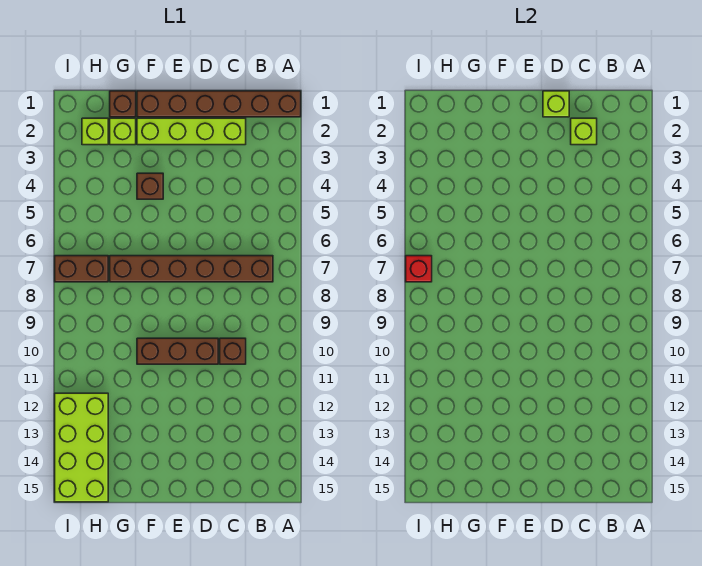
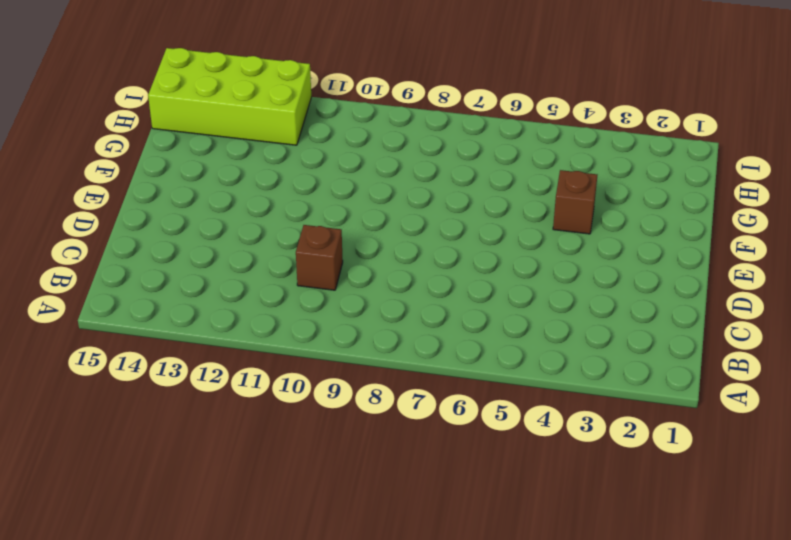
none -> brown brick A1:F1 level 1
none -> brown brick B7:G7 level 1
none -> lime brick C2:F2 level 1

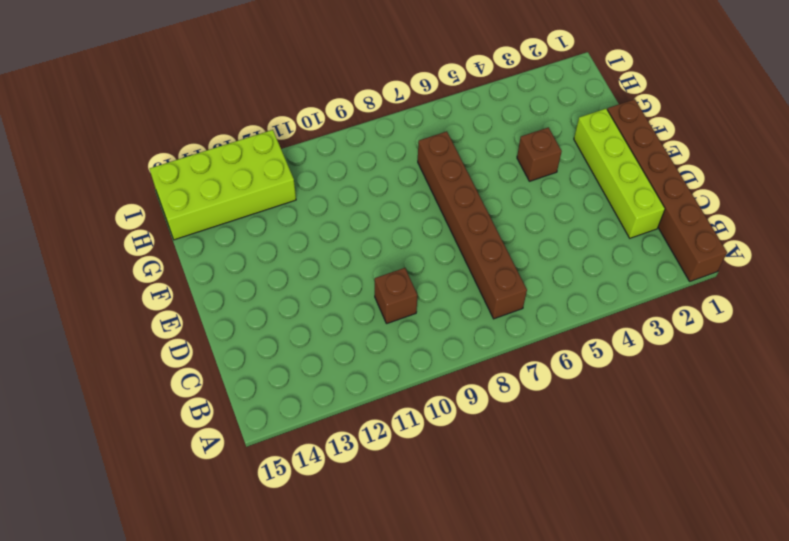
none -> brown brick D10:F10 level 1
none -> brown brick G1 level 1
none -> lime brick G2 level 1

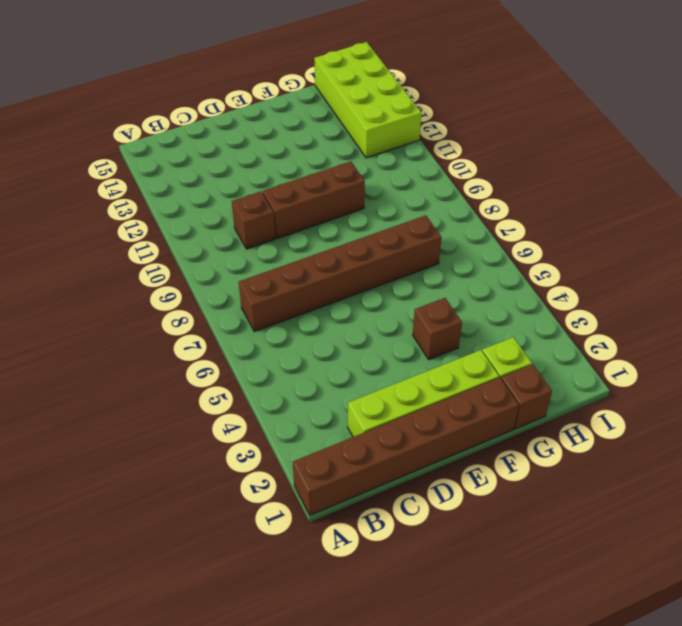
none -> lime brick H2 level 1
none -> brown brick H7:I7 level 1
none -> lime brick C2 level 2

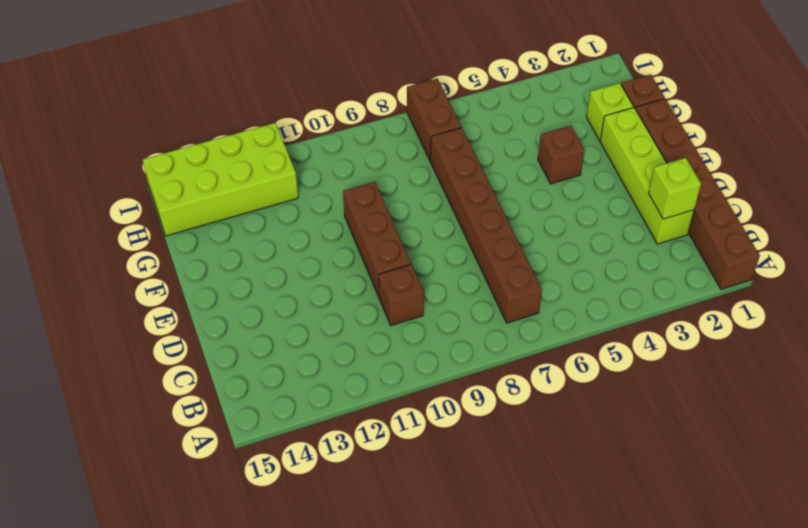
none -> lime brick H2 level 1
none -> lime brick D1 level 2
none -> red brick I7 level 2

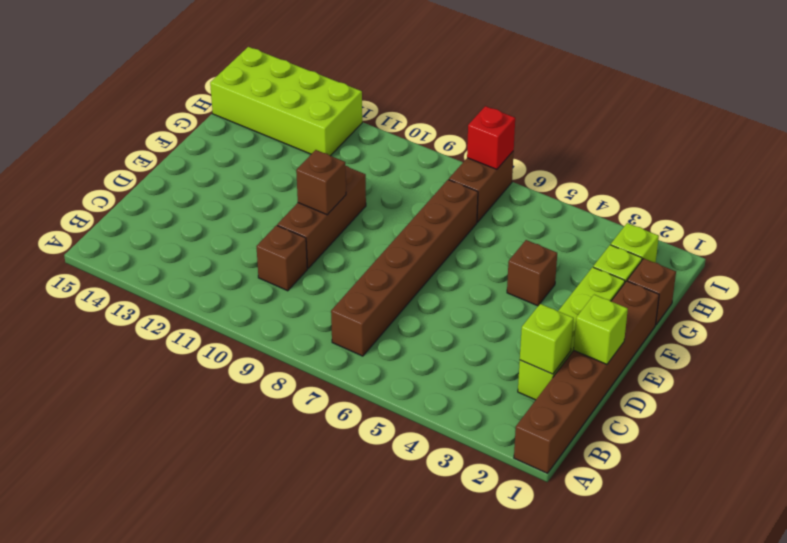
brown brick E10 level 2 -> none

